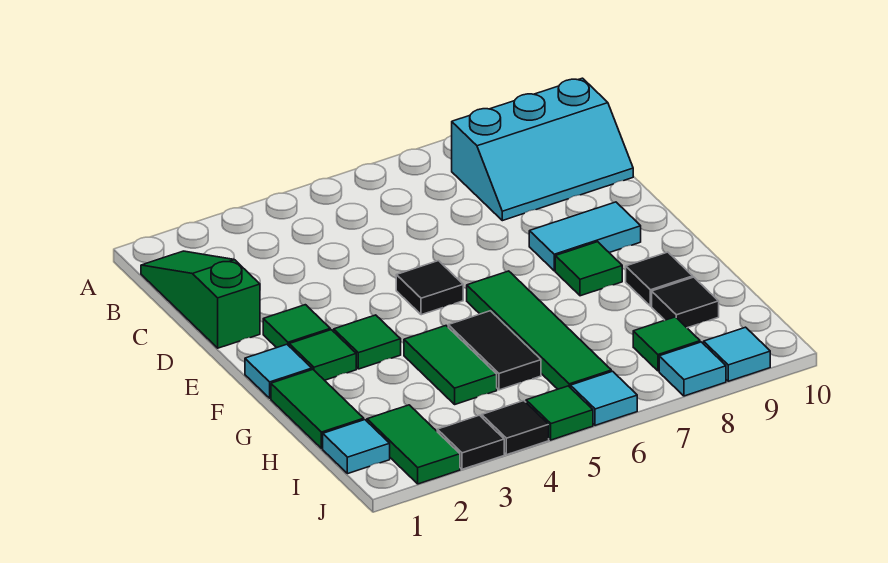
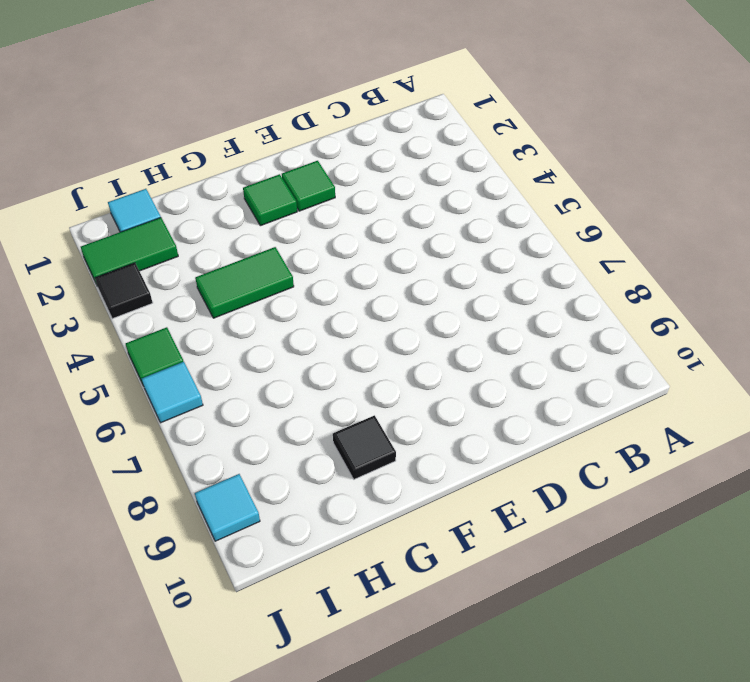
none -> green slope B1:D1 level 1 top D
none -> cyan slope B8:C10 level 1 top B
none -> black tile E5 level 1

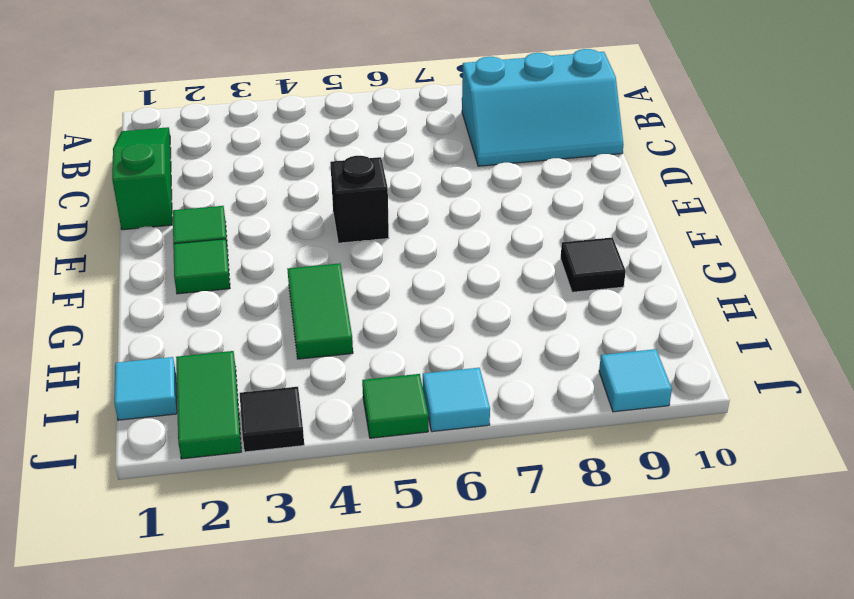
black brick E5 level 1 -> black tile E5 level 1
none -> cyan tile E8:E9 level 1
none -> cyan tile F1 level 1
none -> green tile F3 level 1

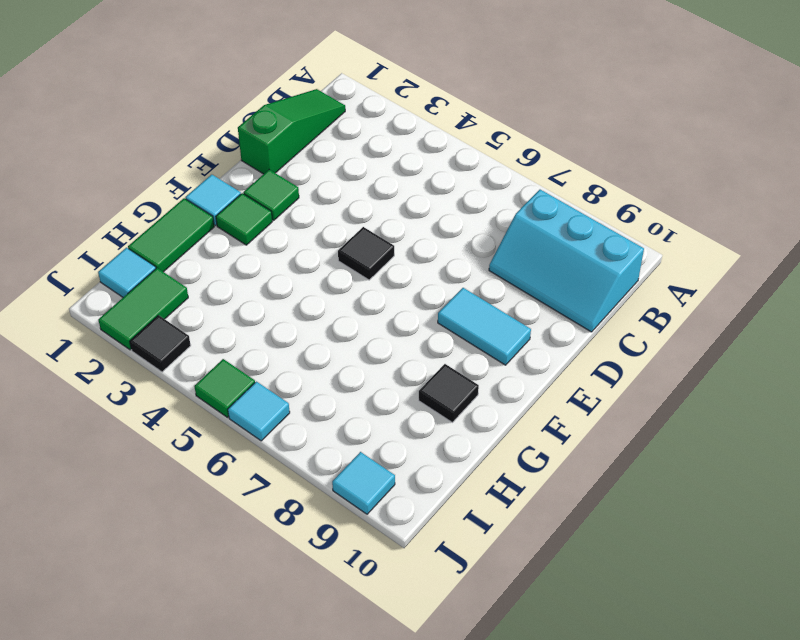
none -> green tile F3 level 1
none -> green tile F6:I6 level 1
none -> green tile F8 level 1

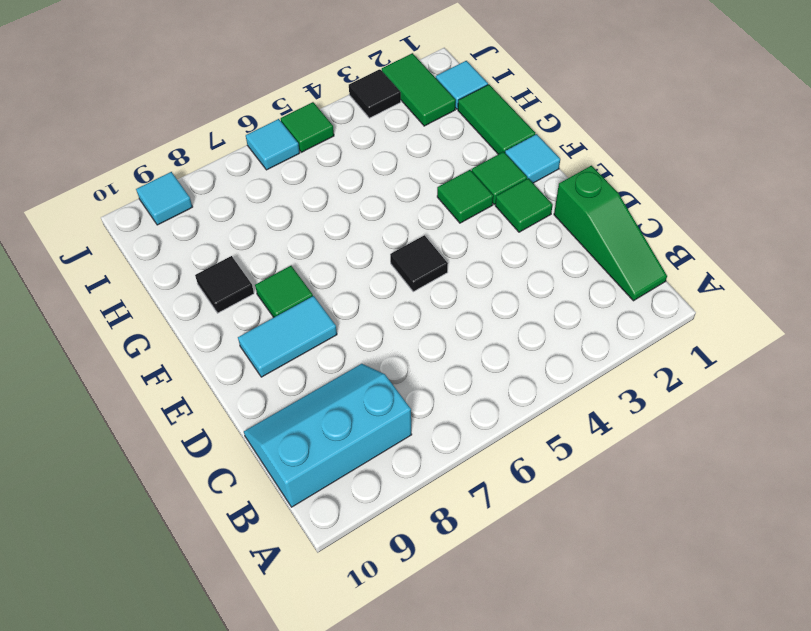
none -> green tile F6:I6 level 1
none -> green tile G4:H4 level 1
none -> black tile G5:H5 level 1

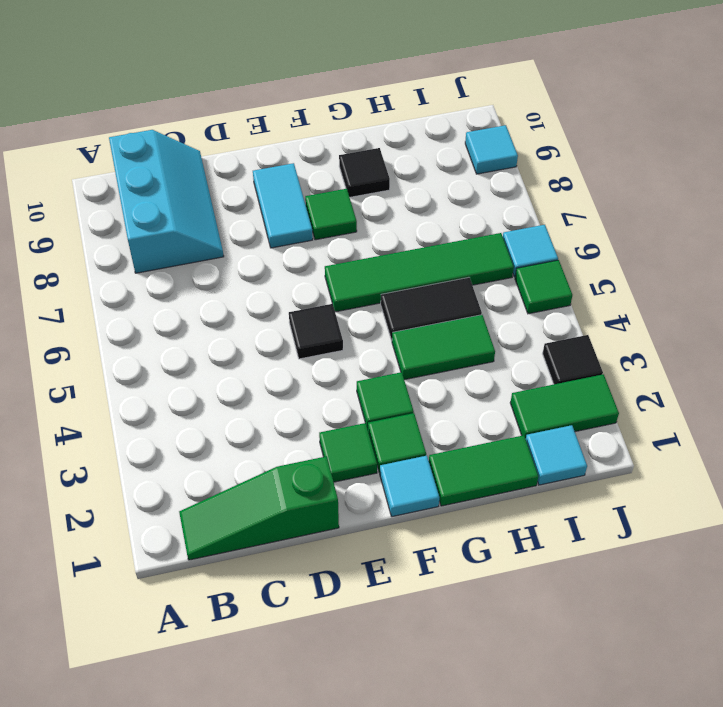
none -> black tile H9 level 1
none -> green tile I8 level 1
none -> black tile J4 level 1

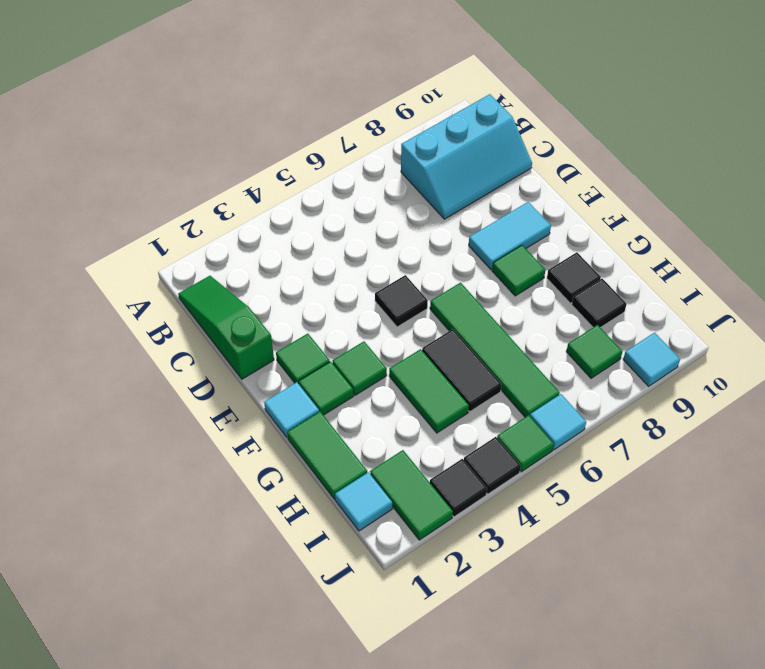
none -> cyan tile J8 level 1

